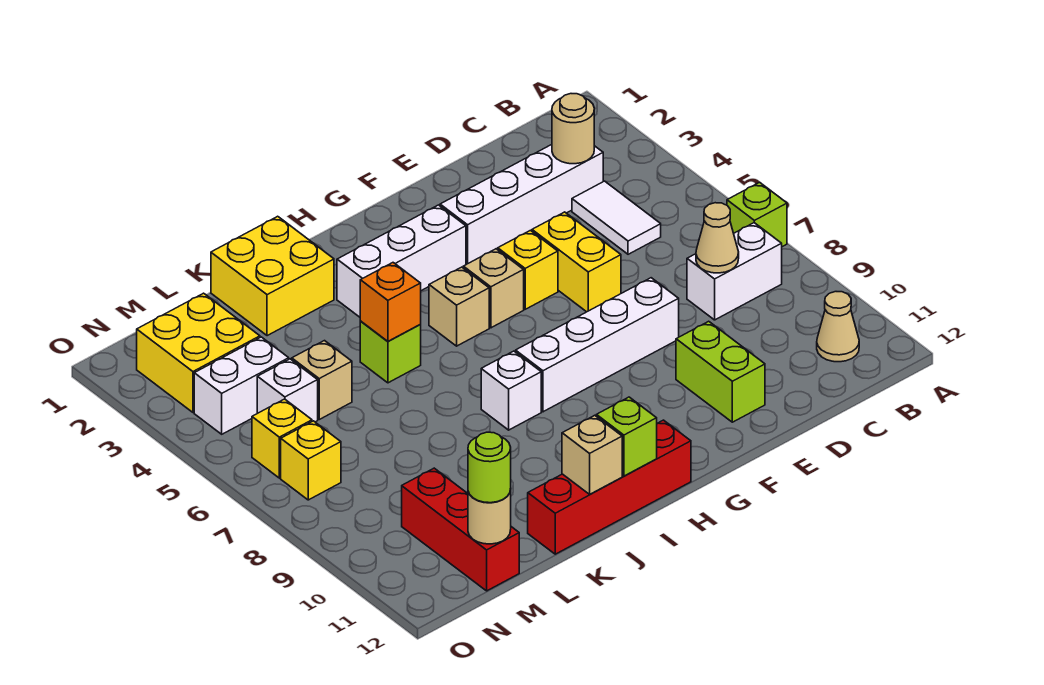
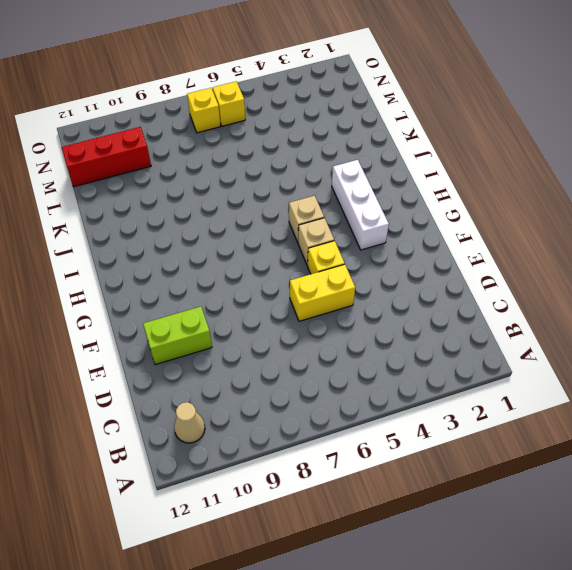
none -> lime brick A7 level 1
none -> white brick B8:C8 level 1
none -> white brick C3:F3 level 1
none -> white tile C4:C5 level 1

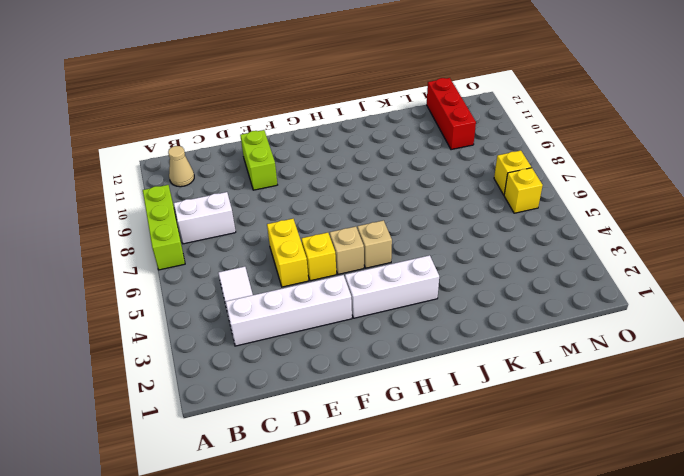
lime brick A7:A9 level 1 -> lime brick A7 level 1
none -> white brick E8:H8 level 1
none -> red brick H12:K12 level 1
none -> white brick I8 level 1
none -> yellow brick J1:K2 level 1

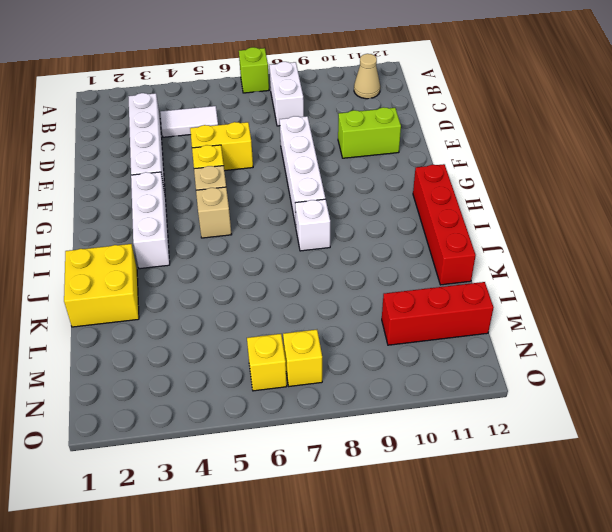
none -> lime brick J5 level 1
none -> tan brick L5 level 1
none -> yellow brick M2:N3 level 1
none -> white brick M4:N4 level 1

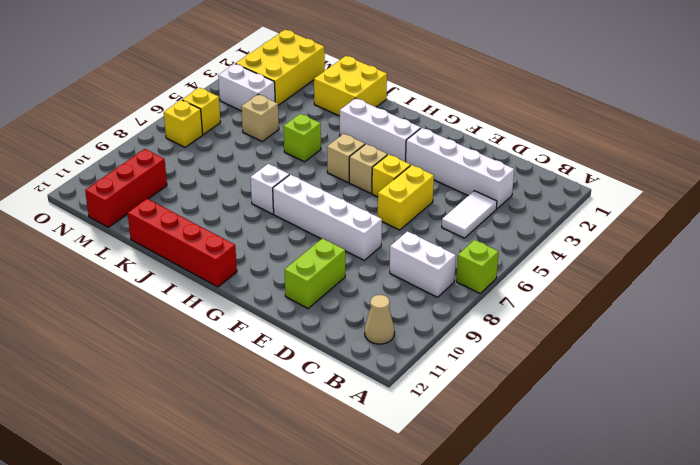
yellow brick M1:N3 level 1 -> yellow brick M2:N3 level 1
none -> white brick M5 level 1
none -> tan round brick C3 level 2
none -> tan cone C8 level 2
none -> lime brick I12 level 2

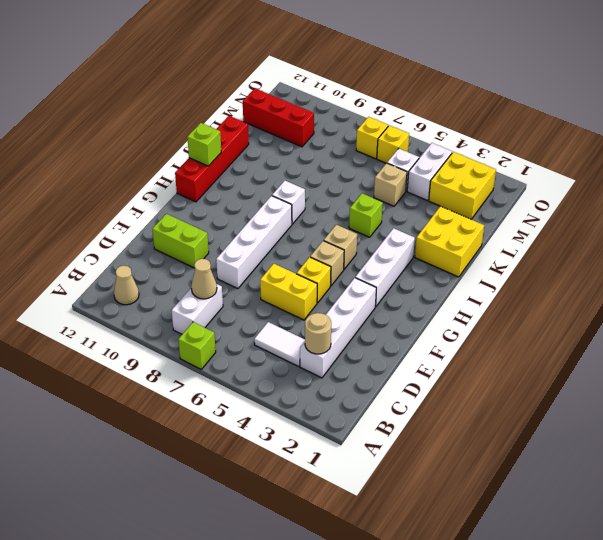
none -> orange brick J5 level 2
none -> tan brick J12 level 2
none -> tan round brick M12 level 2
none -> lime round brick M12 level 3

